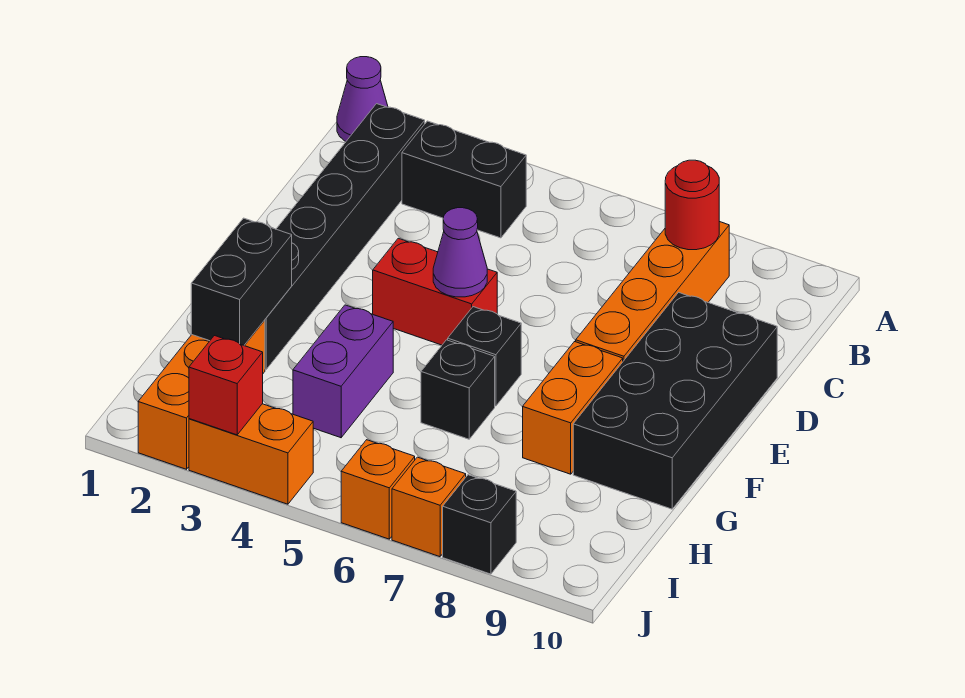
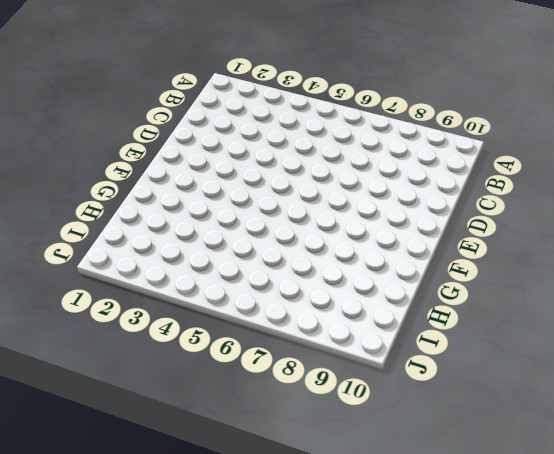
none -> purple cone A1 level 1
none -> black brick B2:G2 level 1
none -> black brick B3:B4 level 1

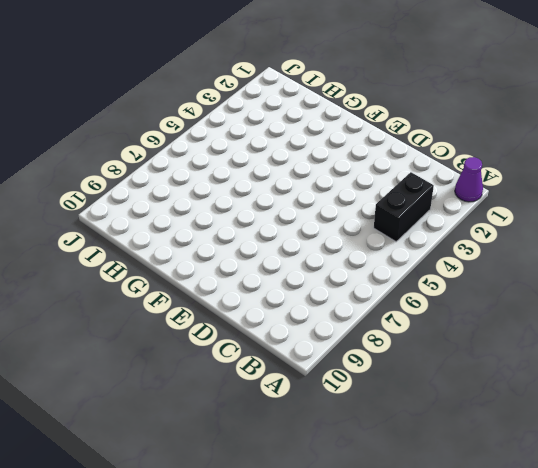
none -> black brick B2:G2 level 1
none -> orange brick B8:E8 level 1
none -> black brick D9:G10 level 1

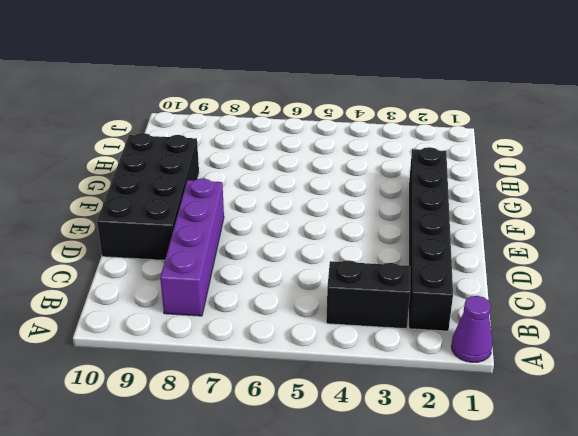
purple brick B8:E8 level 1 -> orange brick B8:E8 level 1
none -> red brick E4:E5 level 1
none -> black brick F6 level 1
none -> orange brick F8:G8 level 1

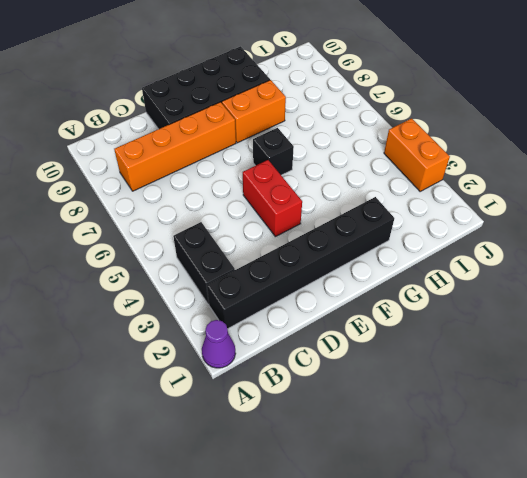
none -> purple brick G4:H4 level 1
none -> black brick G6 level 1
none -> orange brick H2:J2 level 1

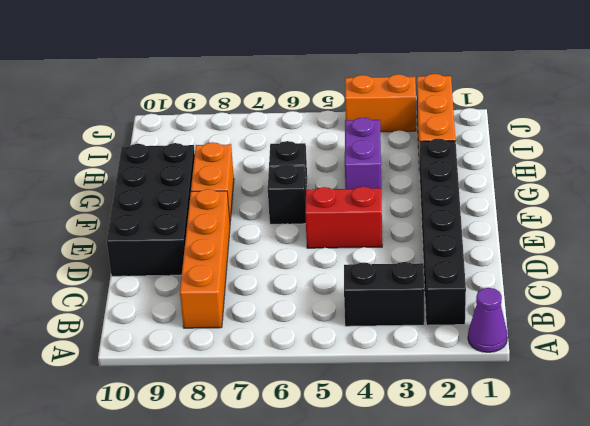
none -> orange brick J6 level 1
none -> orange brick J7 level 1
none -> black brick J8 level 1

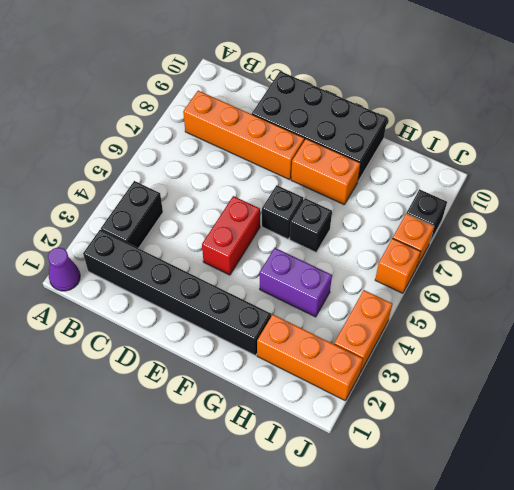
none -> red round brick B8 level 2
none -> purple cone E5 level 2
none -> black brick G2:H2 level 2

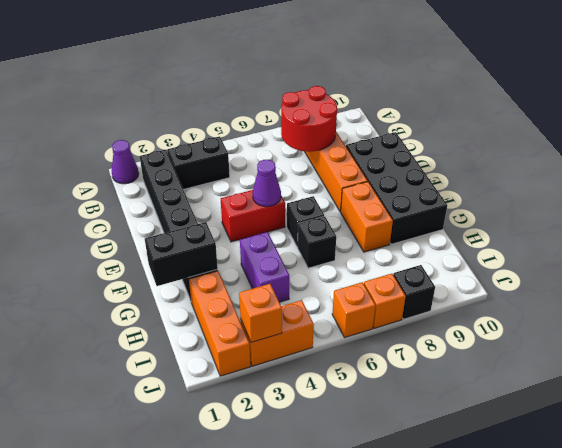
red round brick B7:C8 level 2 -> red round brick B8 level 2
black brick G1:G2 level 2 -> black brick G2:H2 level 2
orange brick J3 level 2 -> red brick J3 level 2

